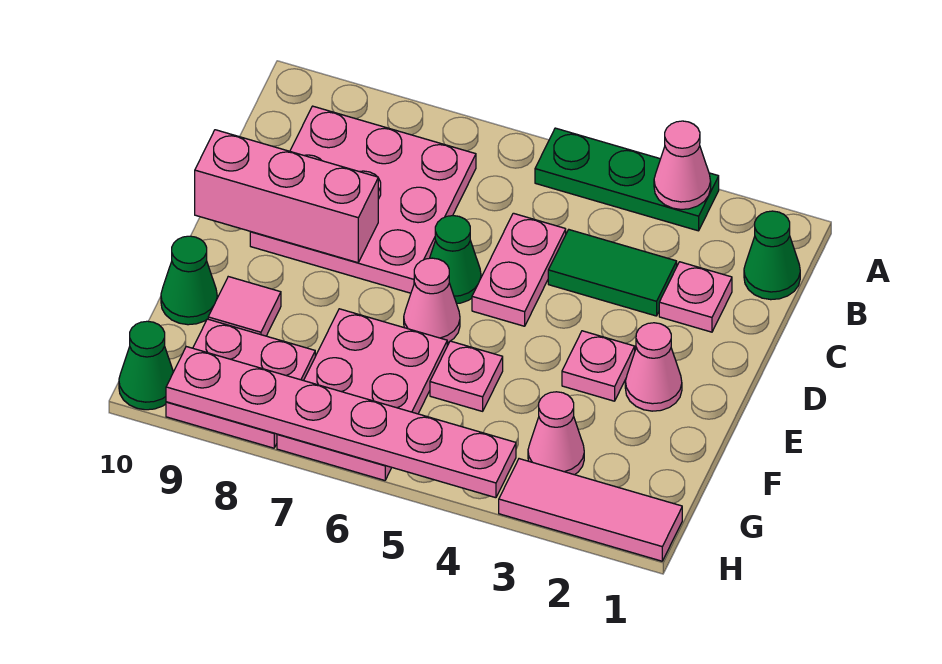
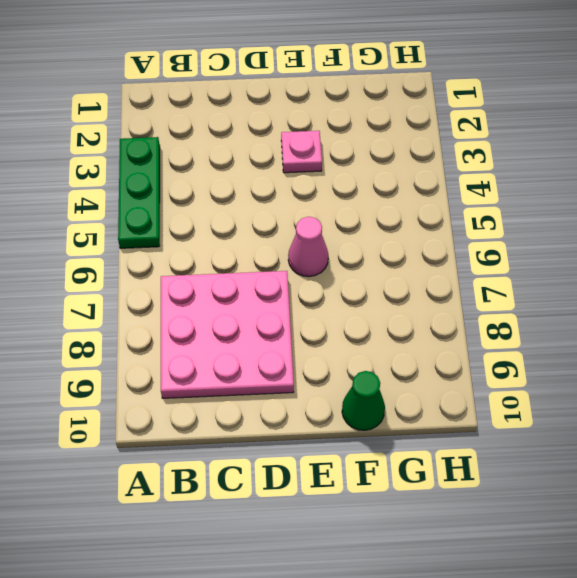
none -> green cone B1 level 1
none -> pink plate C2 level 1
none -> green tile C3:C4 level 1

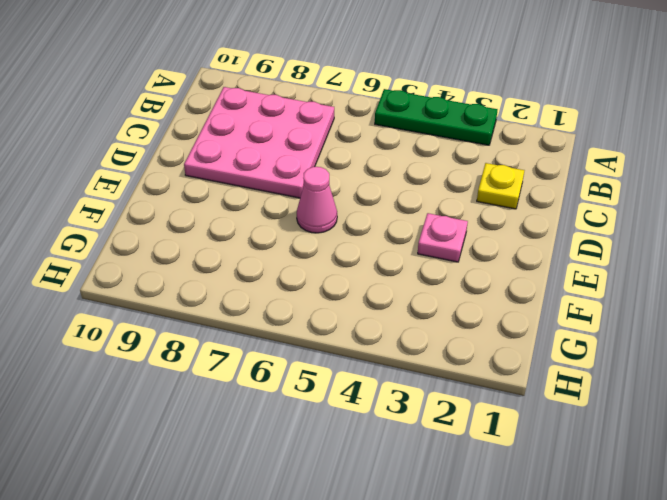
yellow plate C2 level 1 -> pink plate C2 level 1
none -> green cone B1 level 1
none -> green tile C3:C4 level 1
none -> pink plate C5:D5 level 1

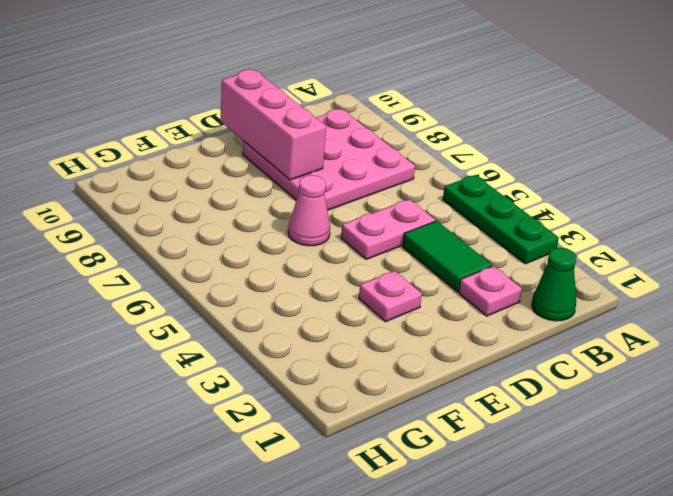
none -> green cone D6 level 1
none -> pink cone E2 level 1
none -> pink plate F5 level 1

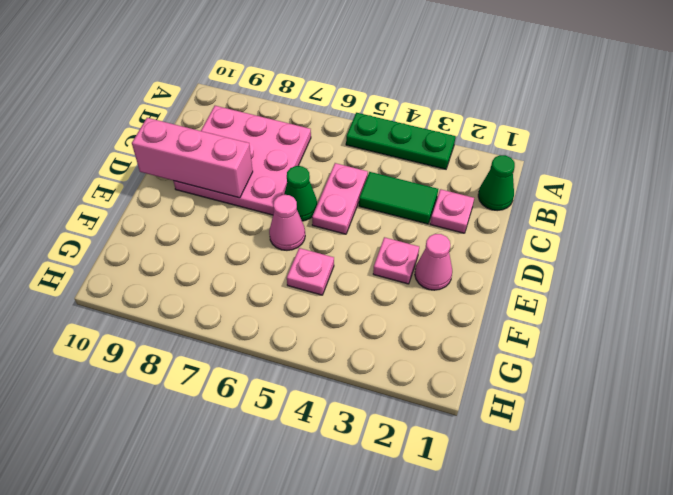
none -> pink plate F6:H7 level 1
none -> pink tile F9 level 1
none -> green cone F10 level 1

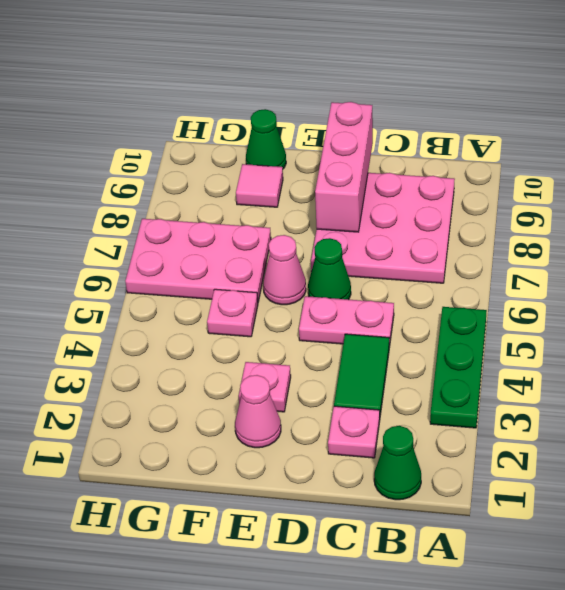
none -> pink cone G3 level 1
none -> pink plate G8:H9 level 1
none -> pink tile H1:H3 level 1

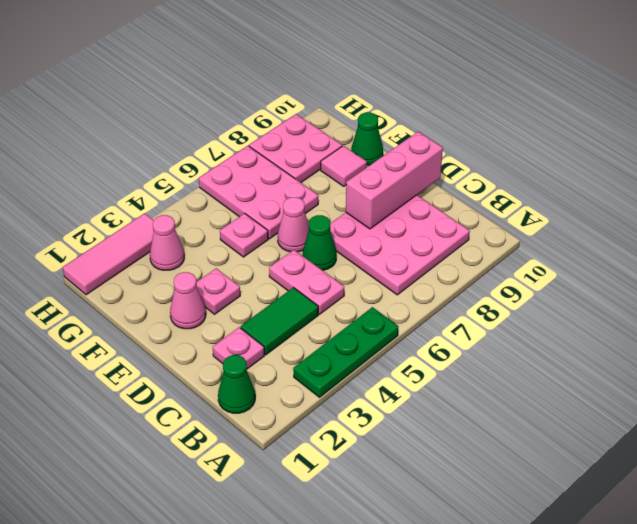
none -> green cone H10 level 1
none -> pink cone A3 level 2
none -> pink plate H4:H9 level 2

